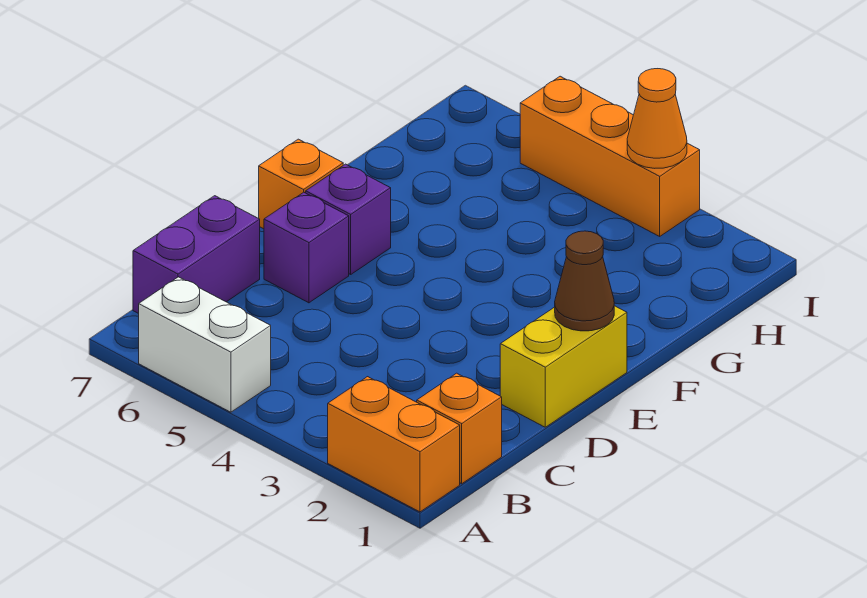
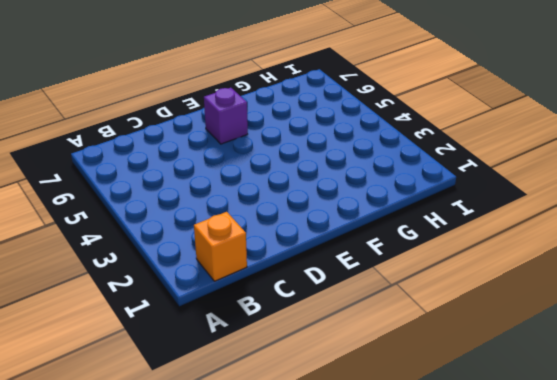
none -> orange brick A1:A2 level 1
none -> white brick A5:A6 level 1

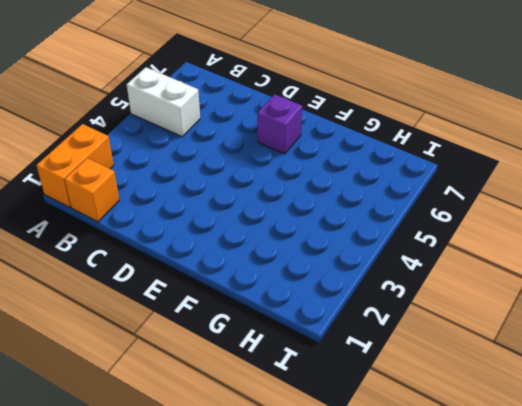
white brick A5:B5 level 1 -> white brick A5:A6 level 1
none -> purple brick B7:C7 level 1
none -> yellow brick D1:E1 level 1

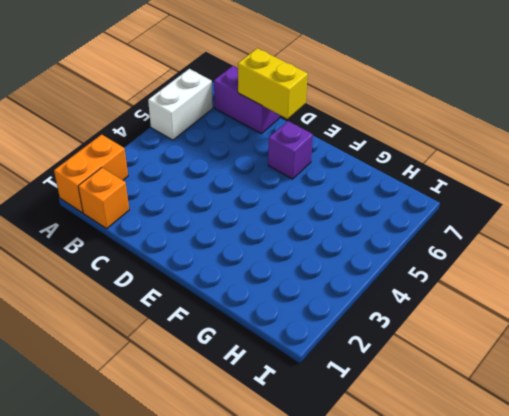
yellow brick C7:D7 level 2 -> yellow brick D1:E1 level 1
none -> purple brick D6 level 1
none -> orange brick E7 level 1

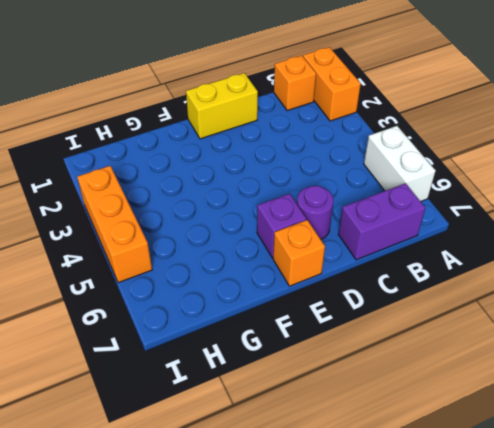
purple round brick D6 level 1 -> purple brick D6 level 1
none -> brown cone E1 level 2
none -> orange cone I3 level 2

